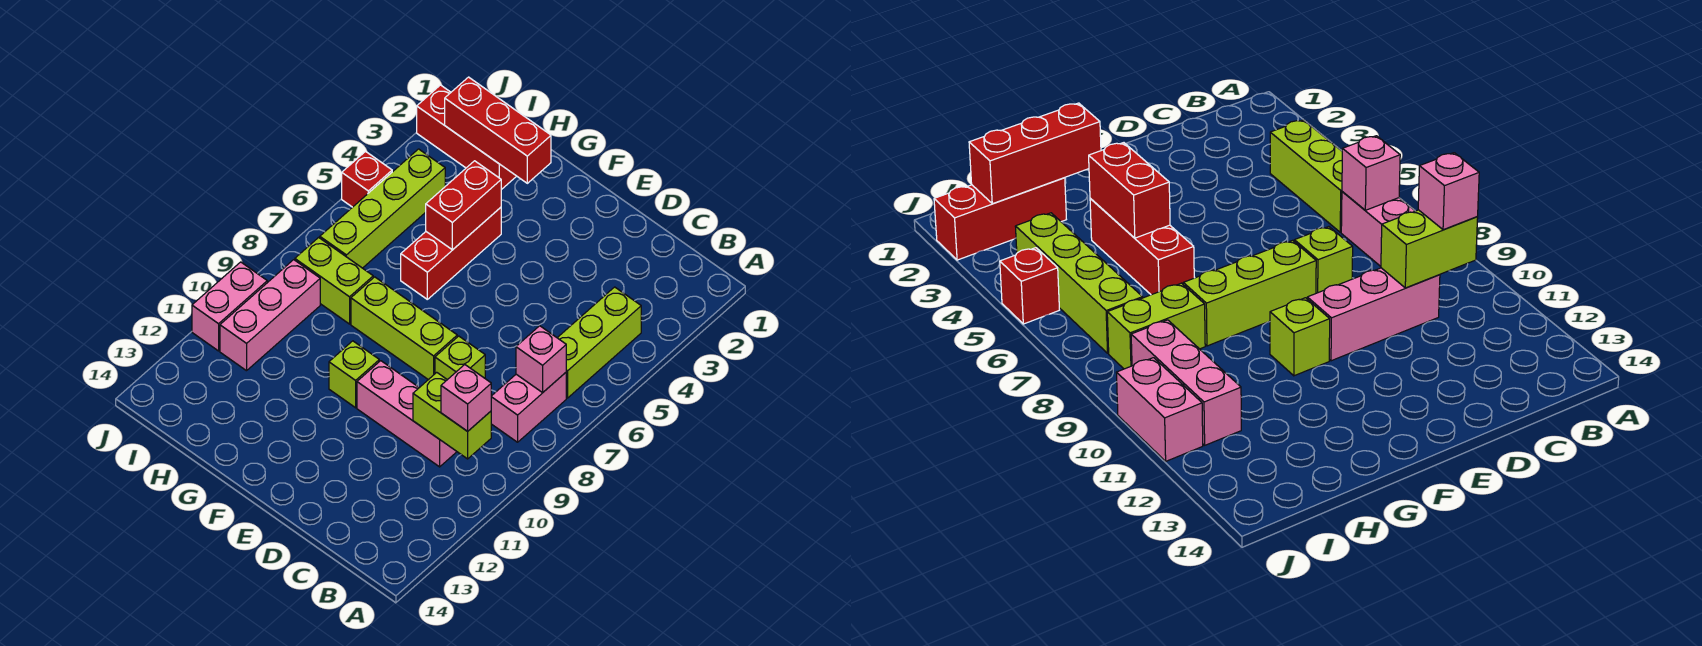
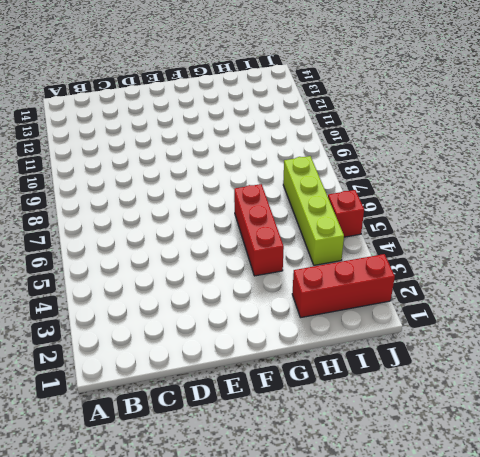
none -> lime brick B4:B6 level 1
none -> pink brick B7:B8 level 1
none -> pink brick C10:E10 level 1

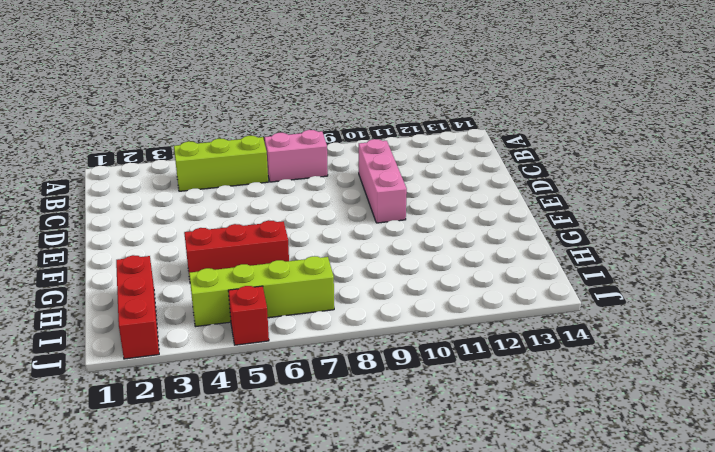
none -> lime brick D8 level 1
none -> lime brick E8:G8 level 1
none -> lime brick F10 level 1

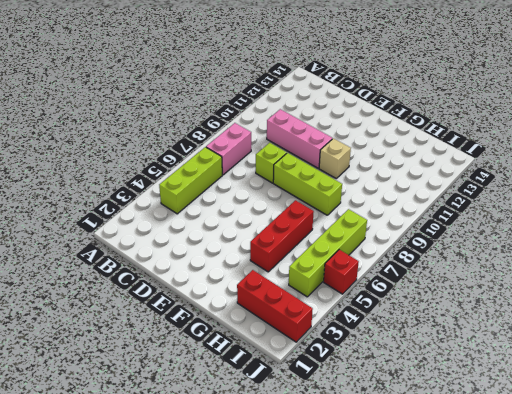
tan brick F10 level 1 -> lime brick F10 level 1
none -> lime brick H8:I8 level 1
none -> pink brick I9:I11 level 1
none -> pink brick J10:J11 level 1

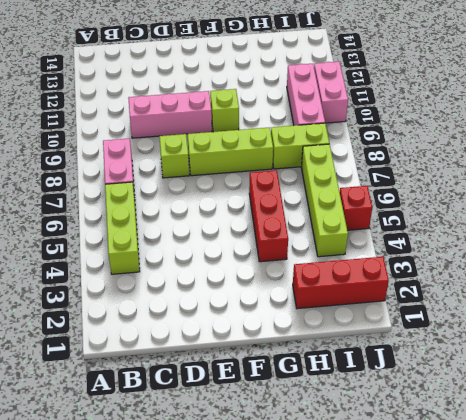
none -> pink brick B7 level 2
none -> lime brick B10:C10 level 2
none -> red brick G2:I2 level 2

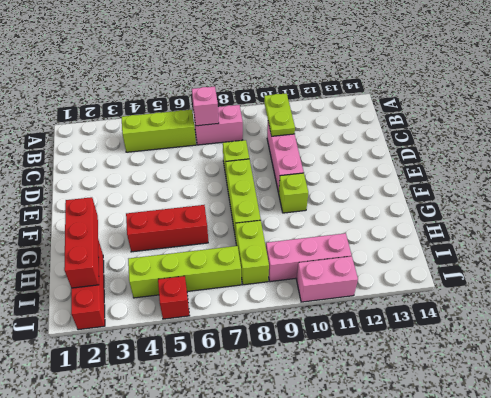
lime plate B10:C10 level 2 -> lime brick B10:C10 level 2
none -> red brick G4:G5 level 2
none -> pink brick B10 level 3

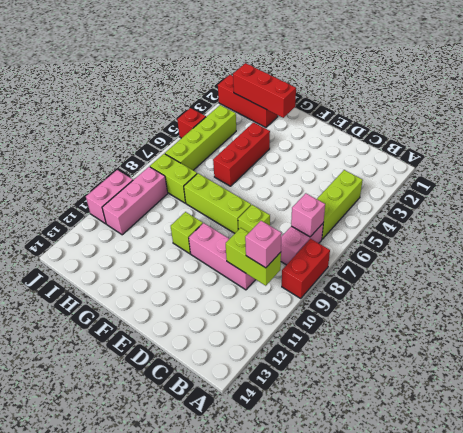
red brick A8:A9 level 1 -> red brick G4:G5 level 2

